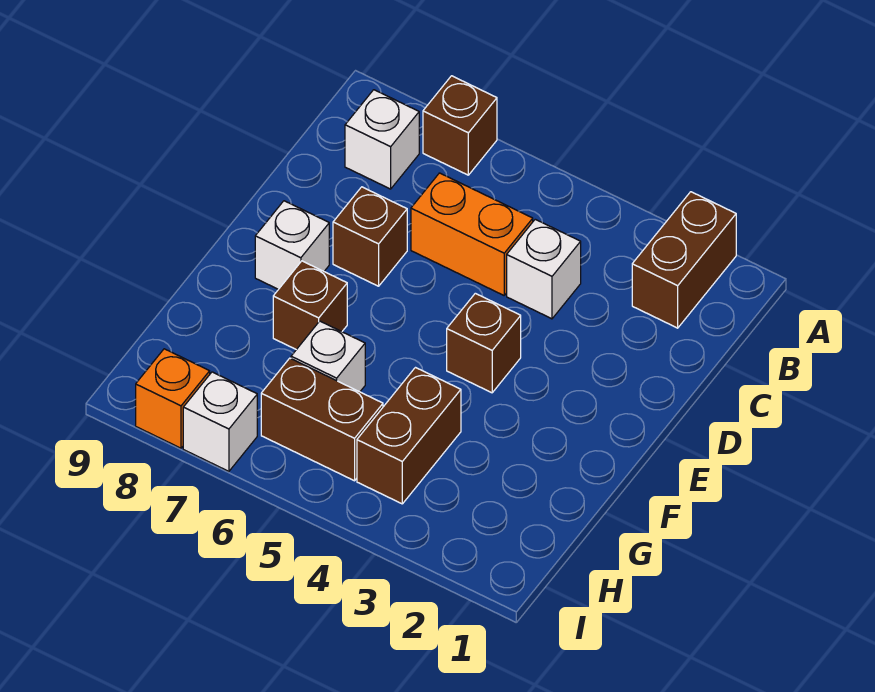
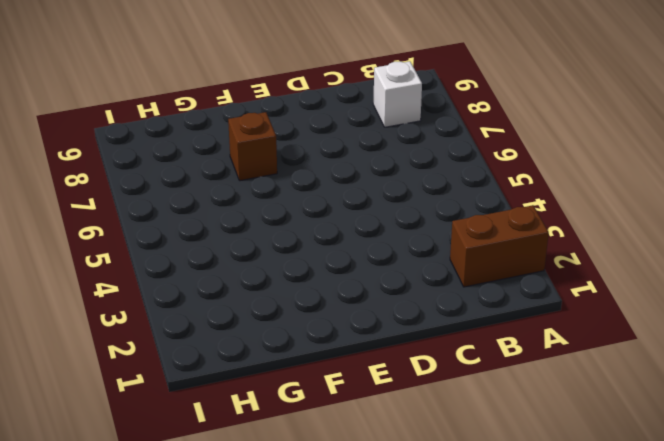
none -> brown brick A7 level 1
none -> white brick C4 level 1
none -> orange brick C5:C6 level 1

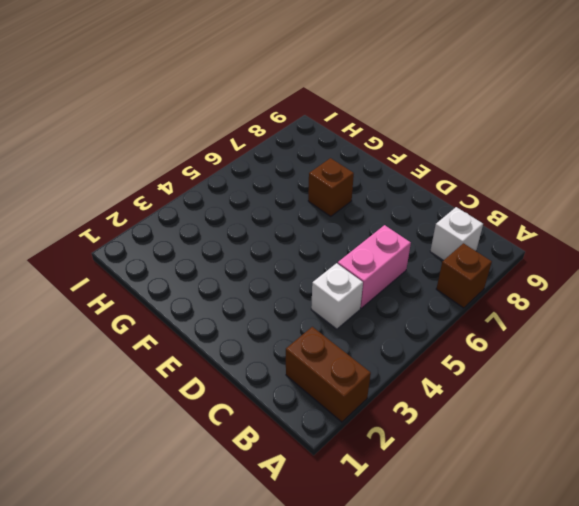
pink brick C5:C6 level 1 -> orange brick C5:C6 level 1
none -> brown brick D7 level 1
none -> brown brick E4 level 1
none -> white brick E8 level 1

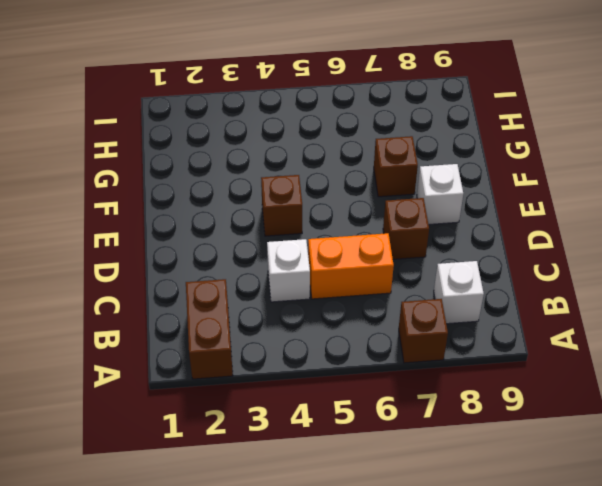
none -> brown brick G4:H4 level 1
none -> white brick G6 level 1
none -> brown brick H5:H6 level 1

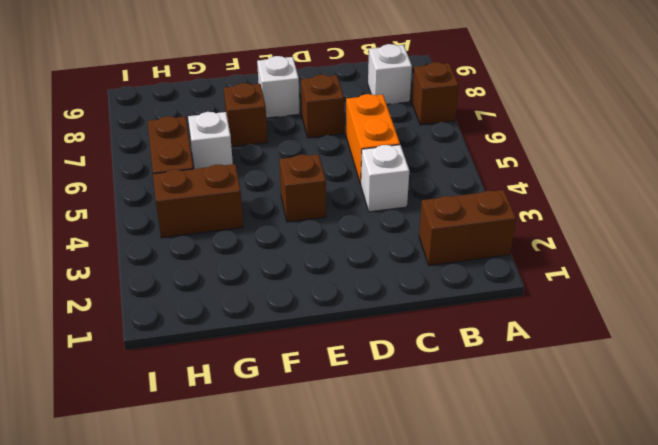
none -> white brick I7 level 1
none -> orange brick I8 level 1

